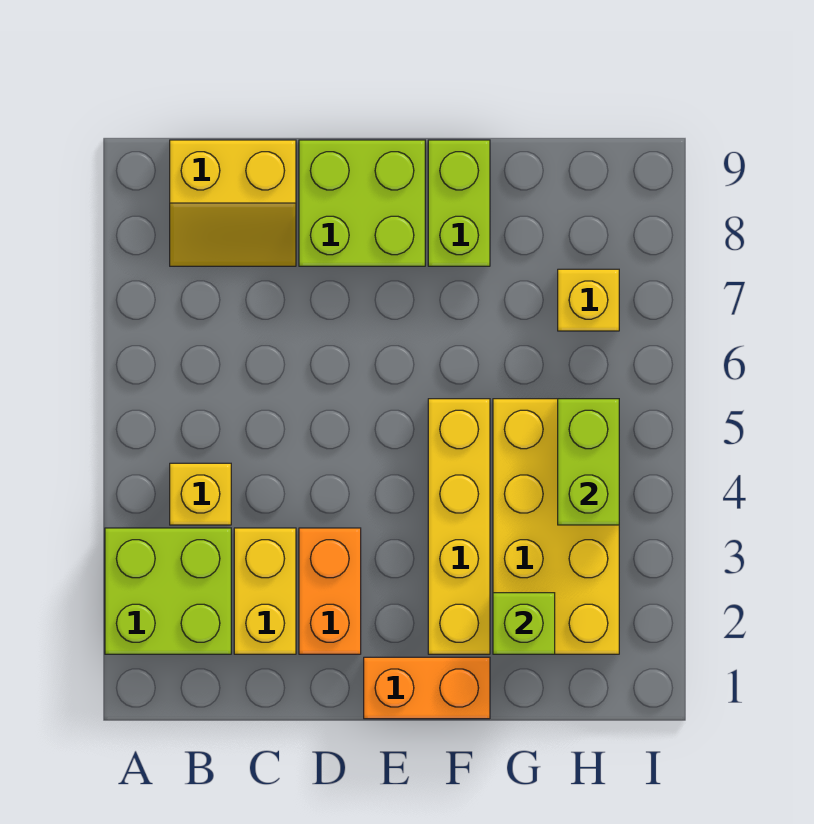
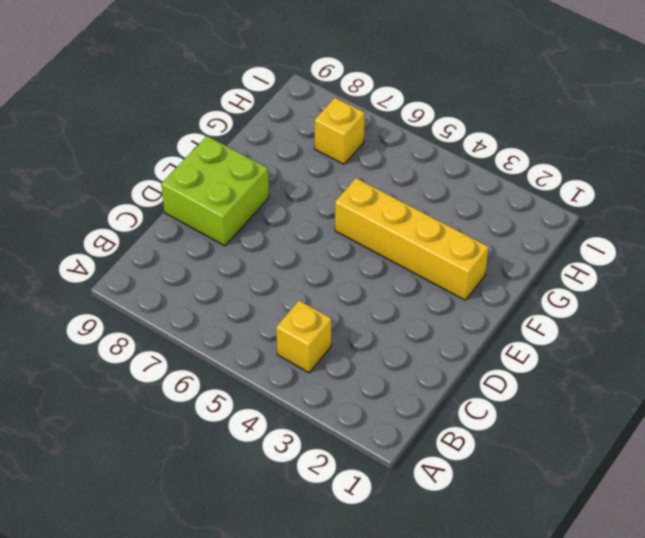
none -> lime brick A2:B3 level 1
none -> yellow slope B8:C9 level 1 top 9
none -> yellow brick C2:C3 level 1

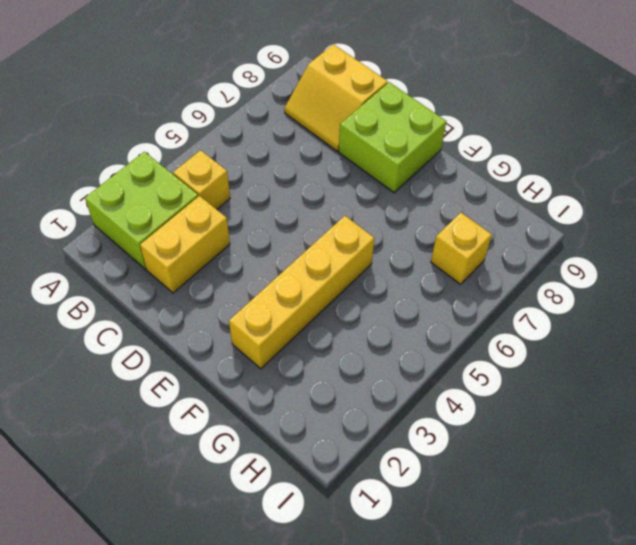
none -> orange brick D2:D3 level 1
none -> orange brick E1:F1 level 1
none -> lime brick F8:F9 level 1

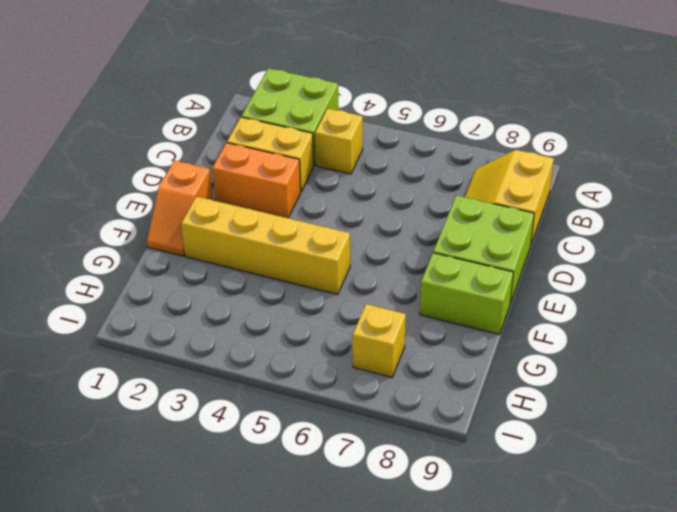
orange slope E1:F1 level 1 top E -> orange brick E1:F1 level 1
none -> yellow brick G2:H5 level 1
none -> lime brick G2 level 2
none -> lime brick H4:H5 level 2

